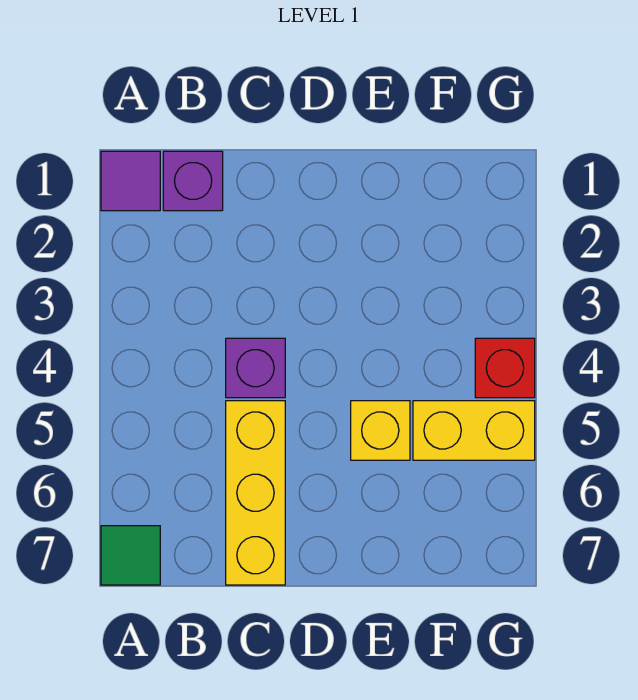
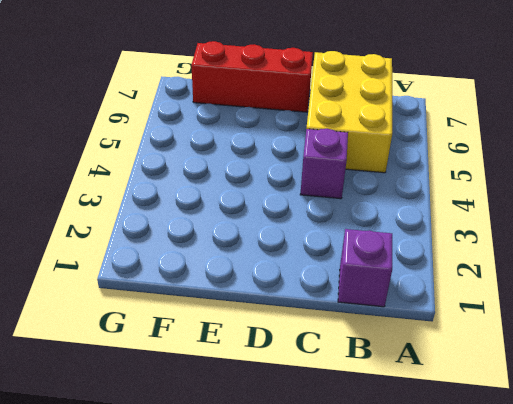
yellow brick B5:C7 level 1 -> yellow brick C5:C7 level 1
red brick D7:F7 level 1 -> none
none -> purple tile A1 level 1
none -> green tile A7 level 1

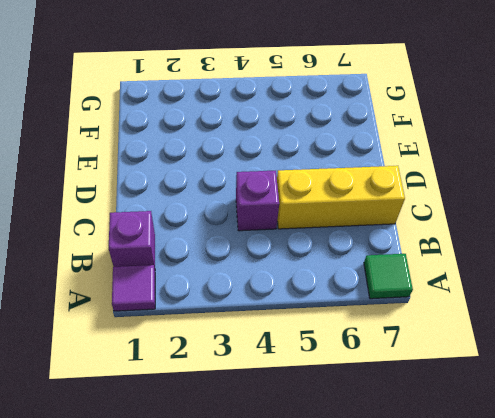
none -> yellow brick E5 level 1
none -> yellow brick F5:G5 level 1

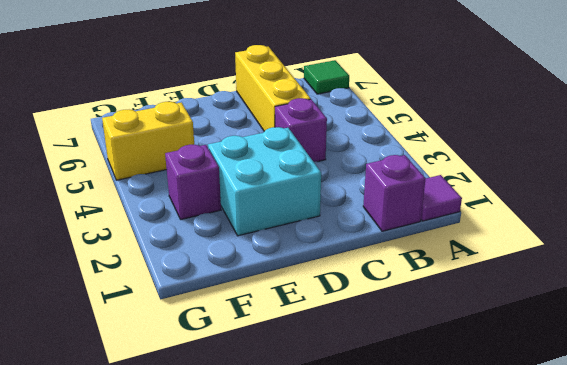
cyan brick D2:E3 level 1 -> none
purple brick F3 level 1 -> none
none -> yellow brick E5 level 1
none -> red brick G4 level 1

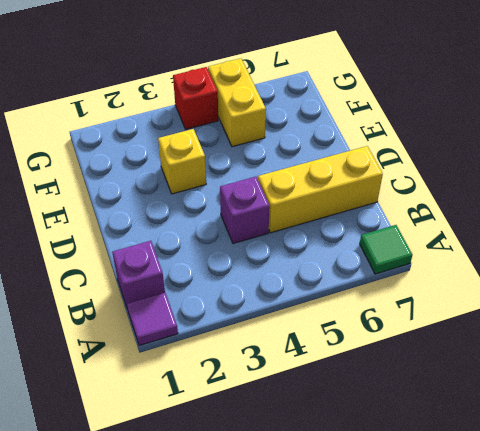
yellow brick E3 level 1 -> yellow brick E5 level 1

